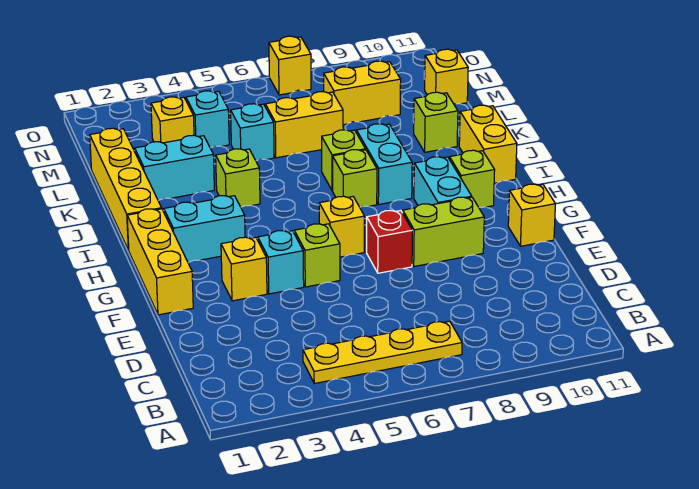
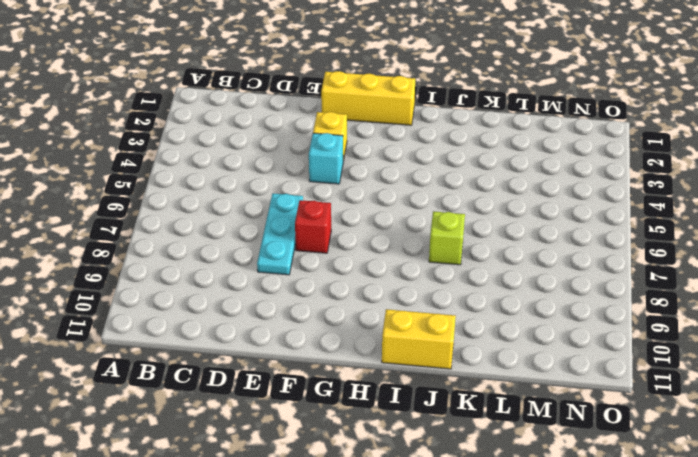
cyan plate E6:E8 level 1 -> none
none -> yellow plate B4:B7 level 1
none -> lime brick F5 level 1
none -> lime brick F8:F9 level 1

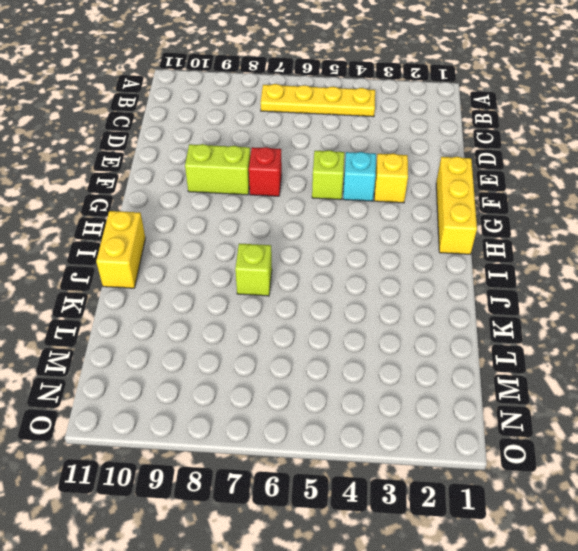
none -> yellow brick F11 level 1
none -> yellow brick G6 level 1
none -> cyan brick G9:H9 level 1

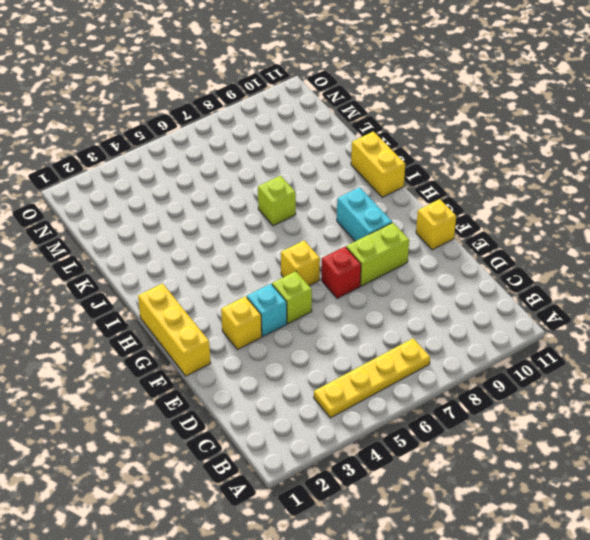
none -> cyan brick H2:H3 level 1
none -> lime brick H10 level 1
none -> yellow brick I1:L1 level 1

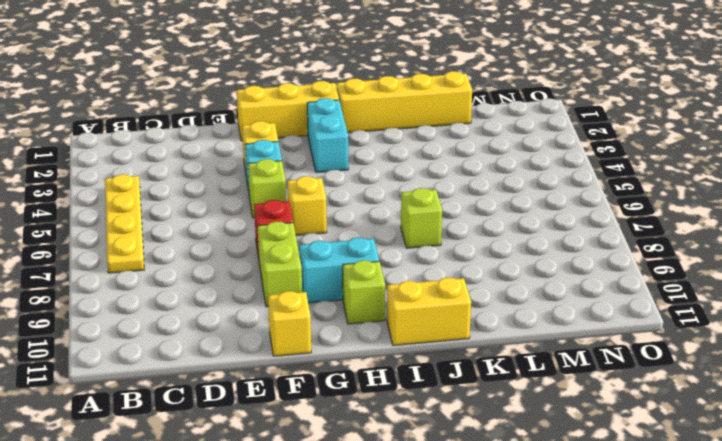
none -> lime brick I7 level 1
none -> cyan brick I8:J8 level 1
none -> lime brick J4 level 1

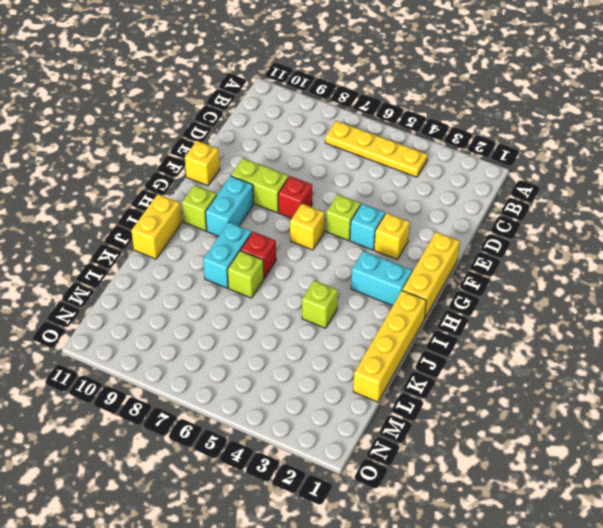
red brick I7 level 1 -> lime brick I7 level 1
none -> cyan brick K2:K3 level 1
none -> lime brick K10 level 1
none -> cyan brick L5 level 1

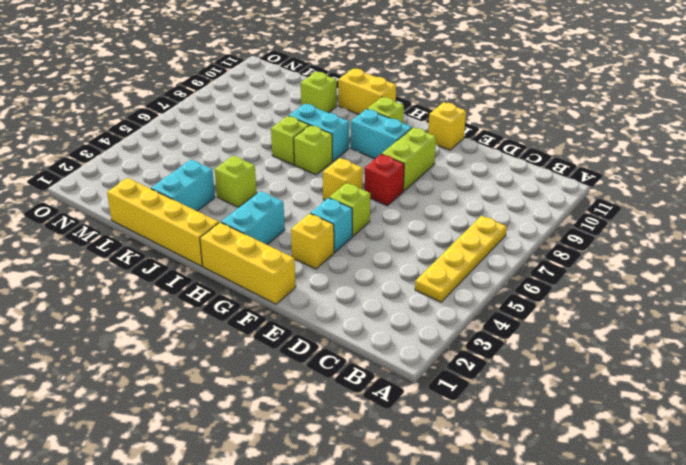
none -> cyan brick L5 level 1
none -> yellow brick L6:L7 level 1
none -> yellow brick M3 level 1

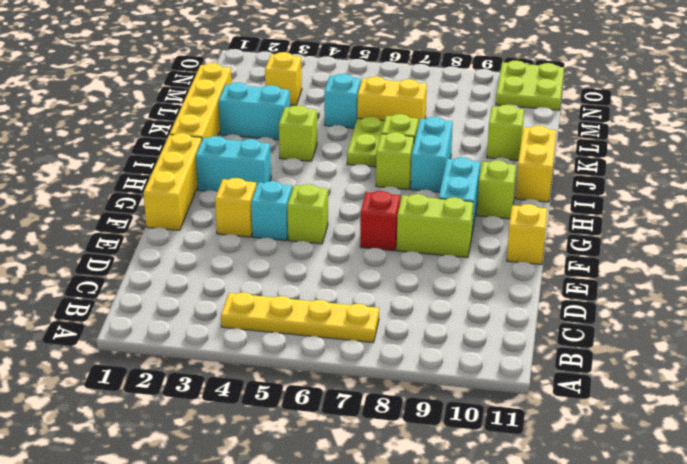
lime plate J6:K6 level 1 -> none
lime plate N10:O11 level 1 -> none
none -> yellow brick G6 level 1
none -> cyan brick M4 level 1
none -> yellow brick M8:M9 level 1

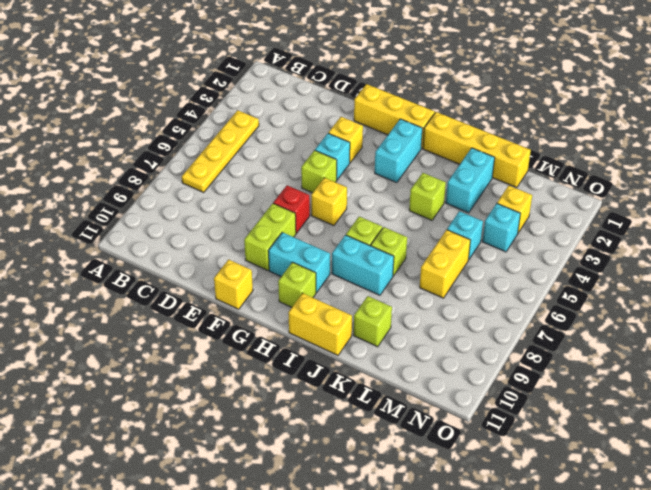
none -> yellow brick M8:M9 level 1
none -> yellow brick M11 level 1
none -> yellow brick O7 level 1

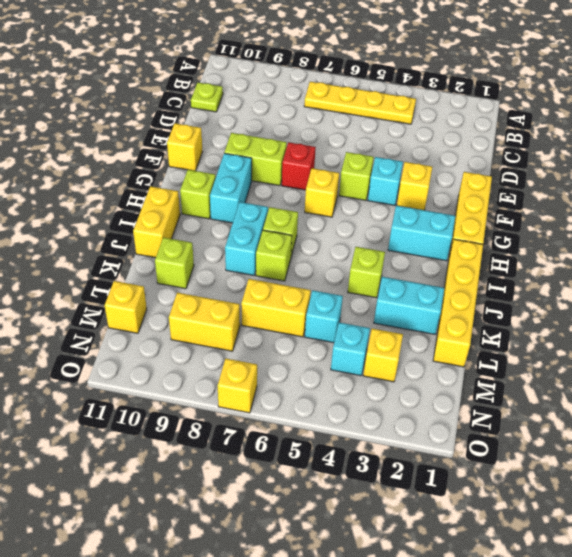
lime plate C11 level 1 -> none

